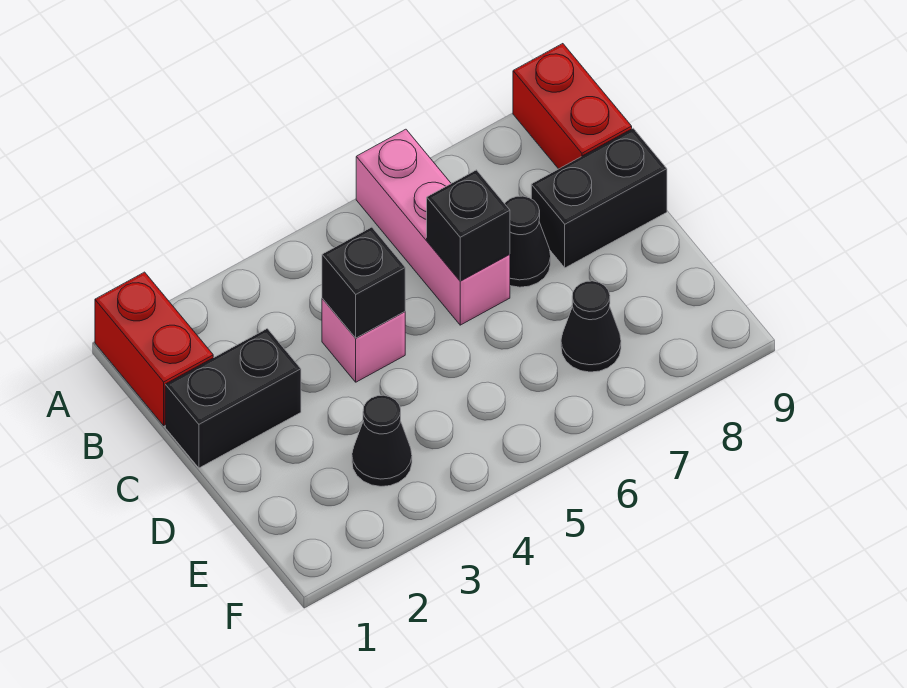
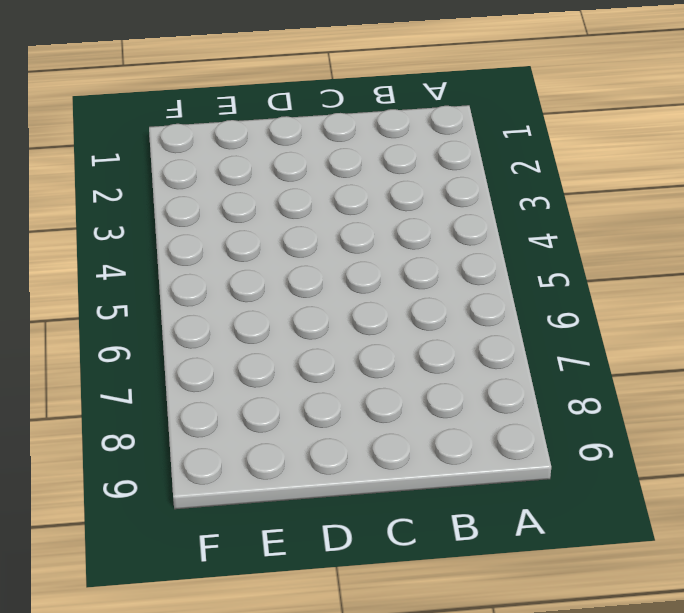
none -> red brick A1:B1 level 1
none -> pink brick A6:C6 level 1

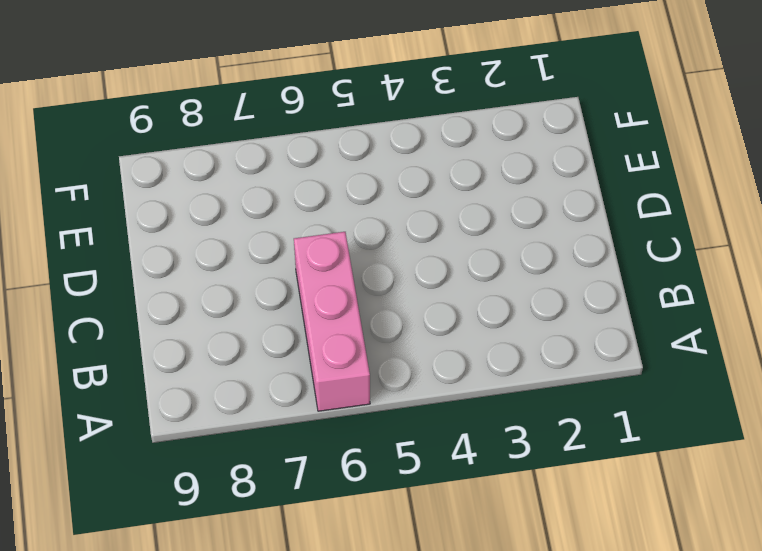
none -> red brick A1:B1 level 1
none -> red brick A9:B9 level 1

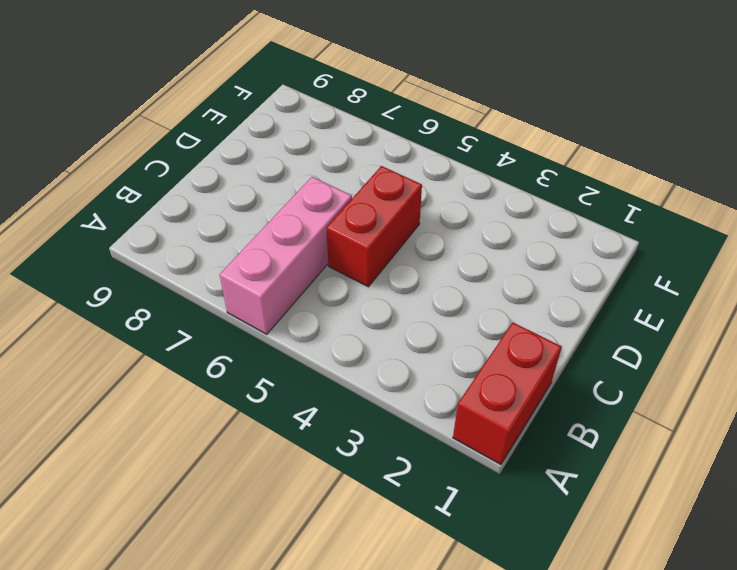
red brick C5:D5 level 1 -> red brick A9:B9 level 1
none -> black brick C1:C2 level 1
none -> pink brick C4 level 1

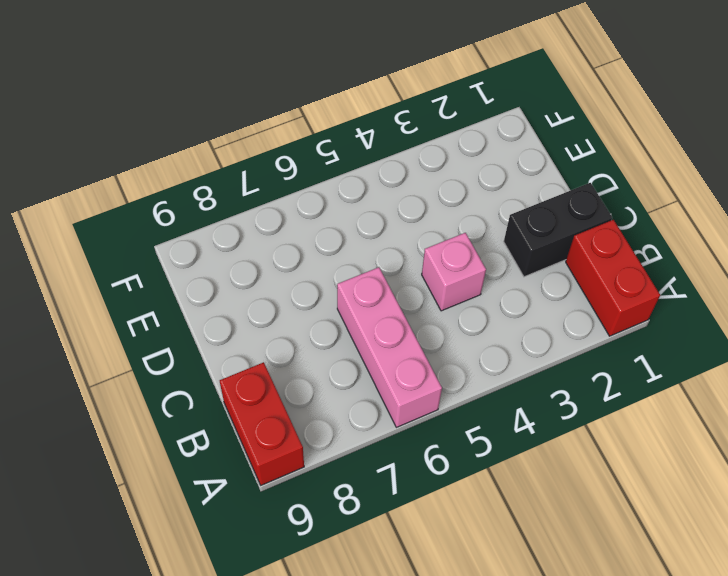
none -> black cone C7 level 1
none -> black brick C8:C9 level 1

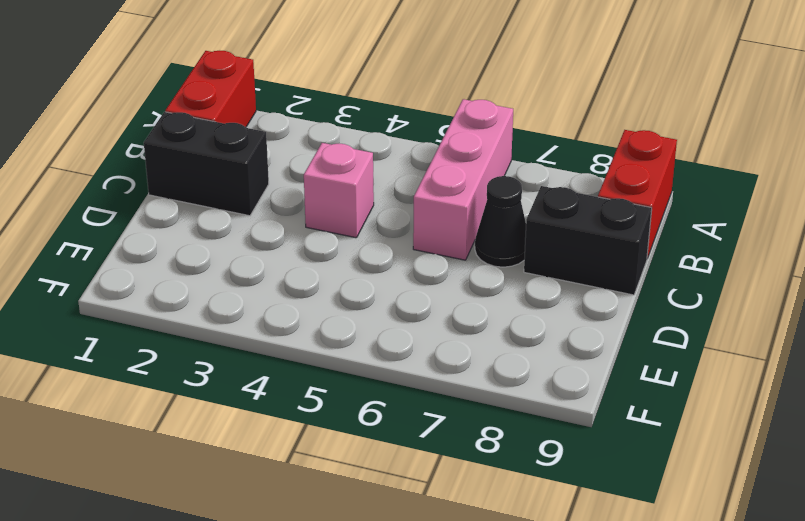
none -> black cone E3 level 1
none -> black cone E7 level 1

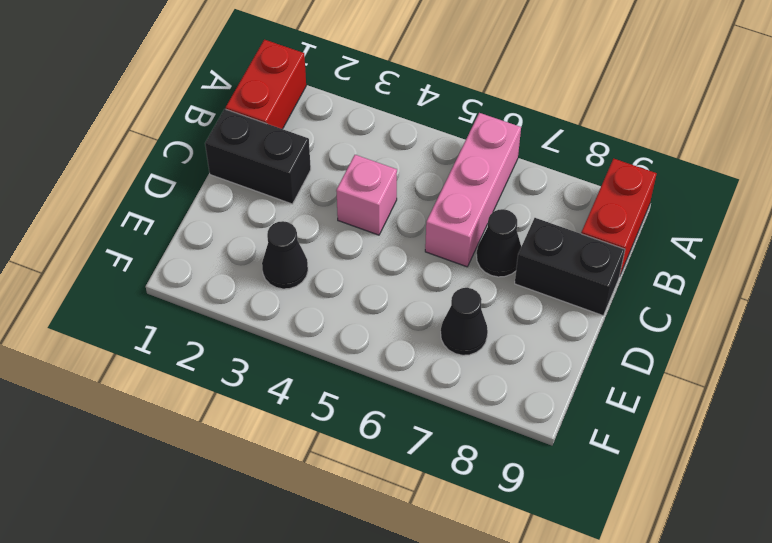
none -> black brick C4 level 2
none -> black brick C6 level 2

